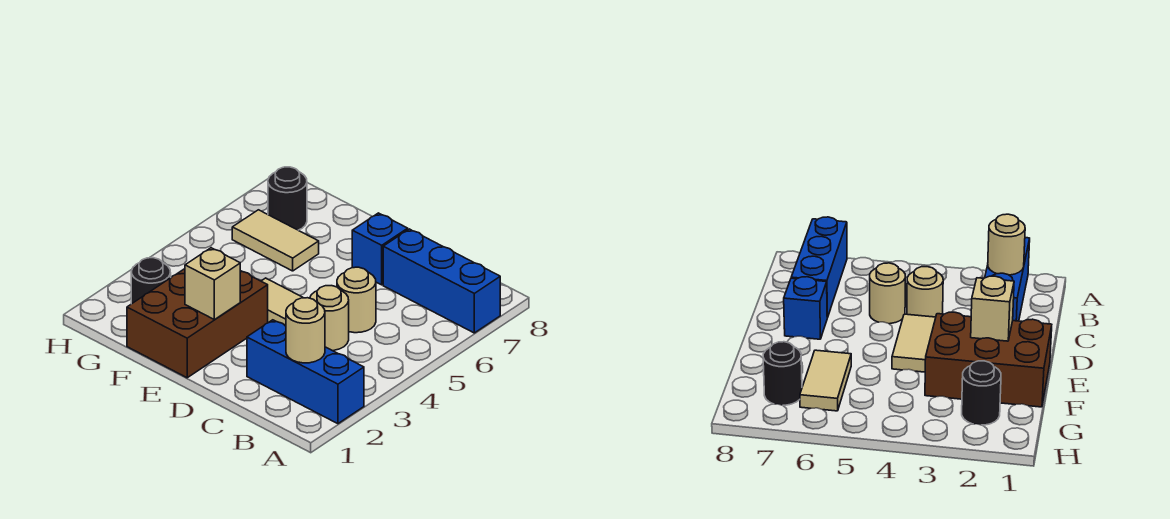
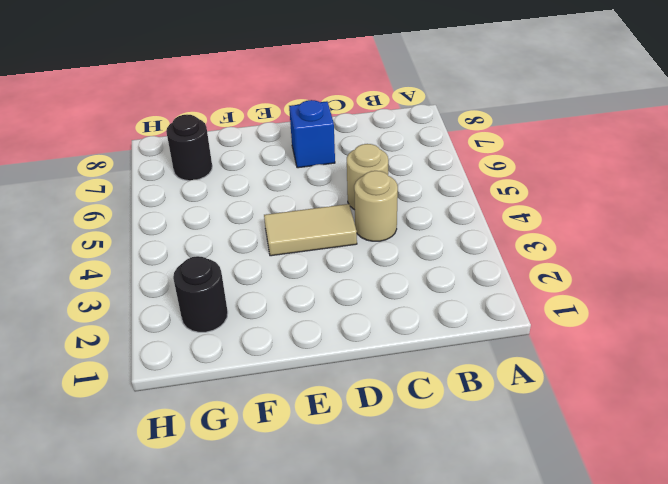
none -> blue brick A2:C2 level 1
none -> blue brick A7:C7 level 1
none -> brown brick E1:F3 level 1

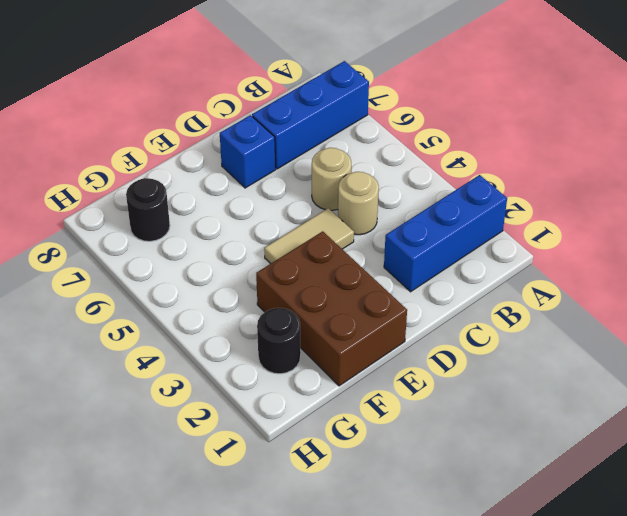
none -> tan tile F6:G6 level 1
none -> tan round brick B2 level 2
none -> tan brick E2 level 2

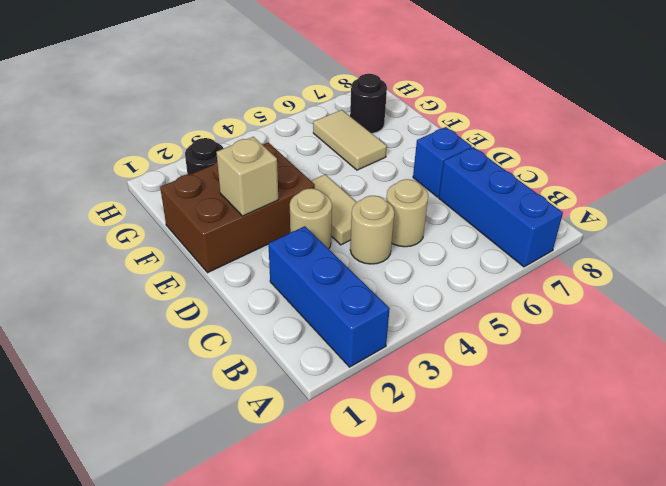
tan round brick D3 level 1 -> tan round brick B2 level 2

